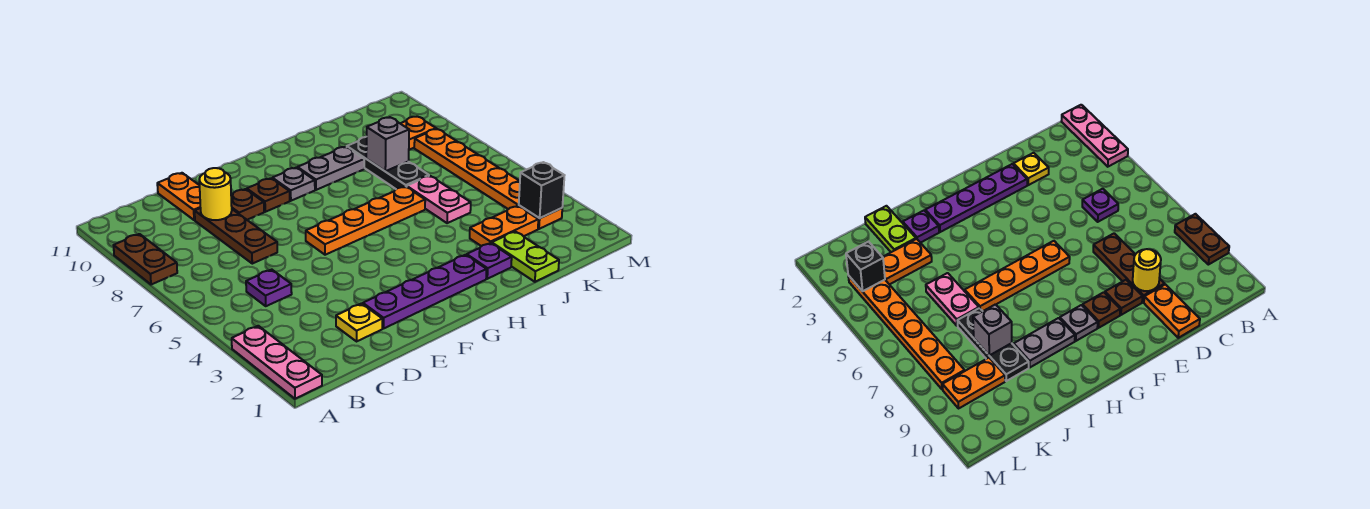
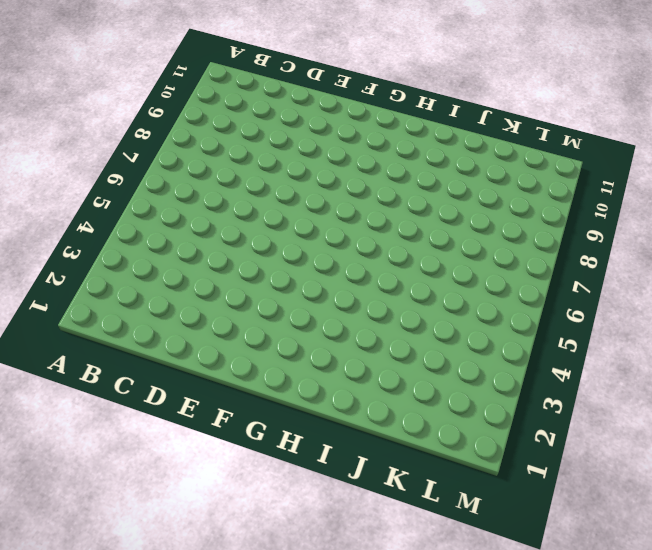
none -> pink plate A1:A3 level 1
none -> brown plate A8:A9 level 1
none -> purple plate C5 level 1

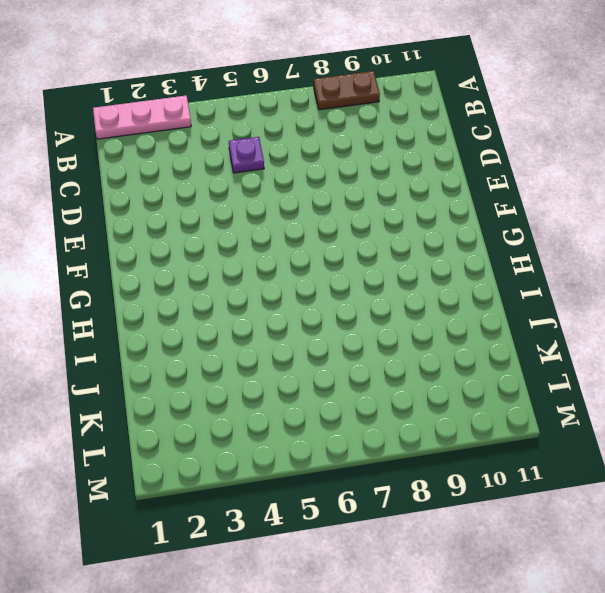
none -> yellow plate D2 level 1
none -> brown plate D7:D9 level 1
none -> orange plate D10:D11 level 1

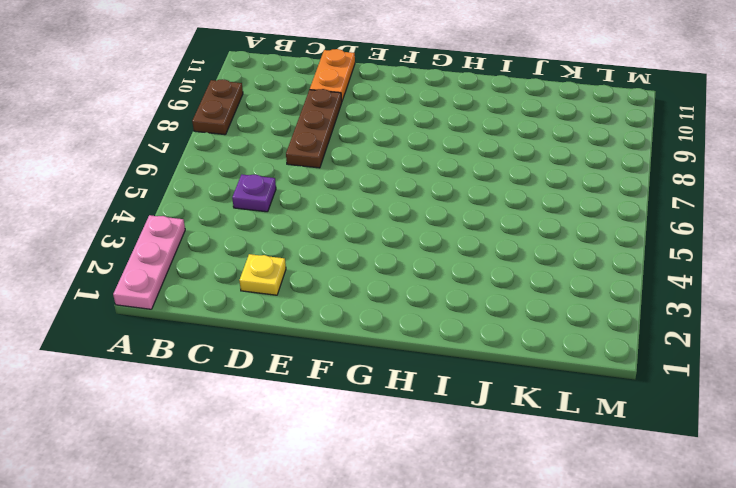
none -> purple plate E2:H2 level 1
none -> brown plate E9 level 1
none -> orange plate F6:I6 level 1

